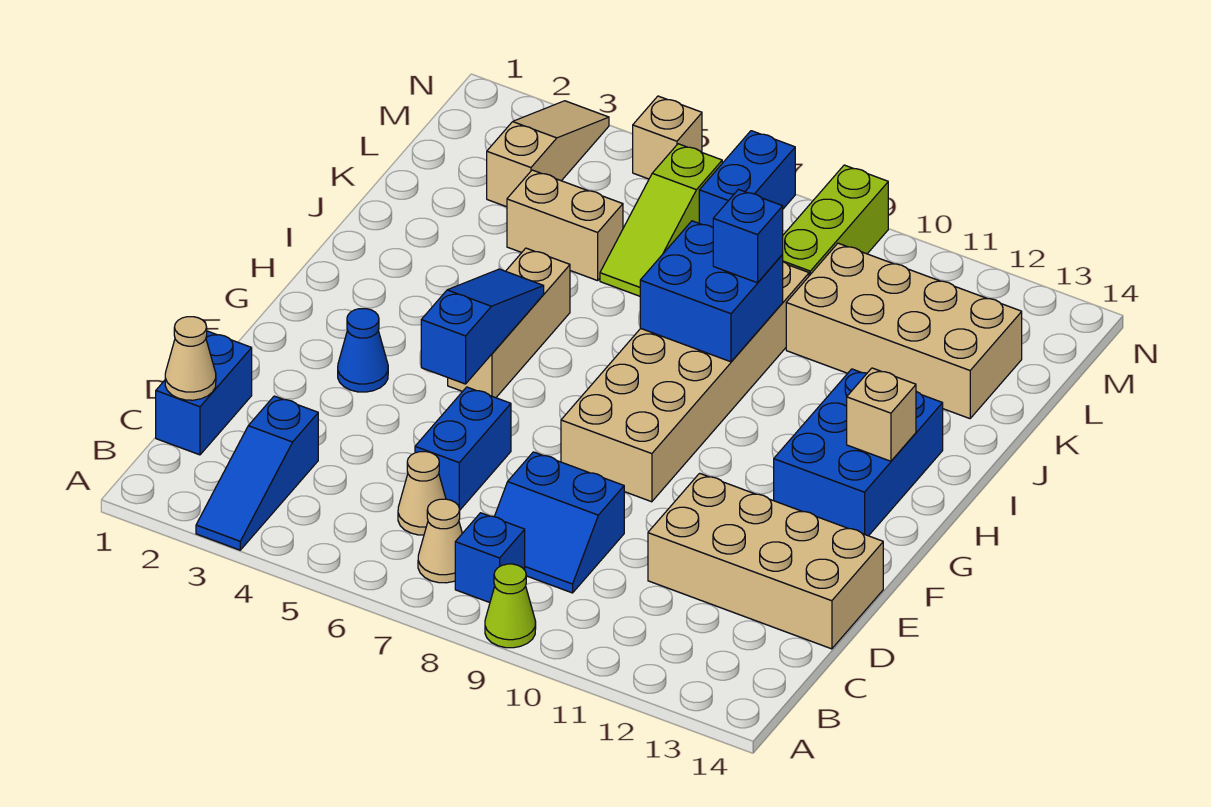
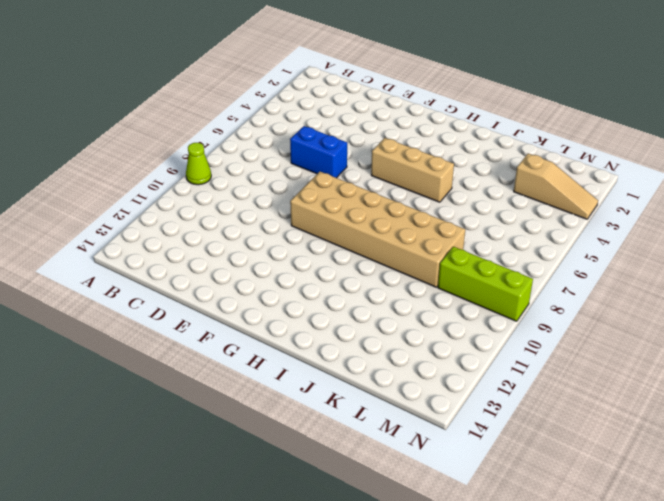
none -> blue slope A3:C3 level 1 top C
none -> tan cone B7 level 1
none -> blue brick B8 level 1

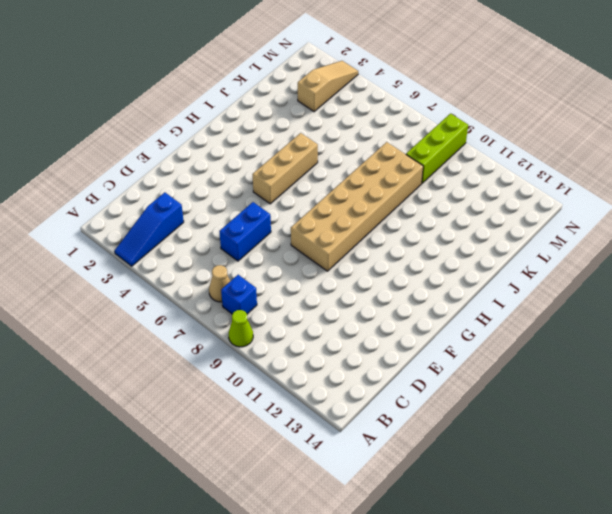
none -> blue brick C1:D1 level 1
none -> tan cone C6 level 1
none -> blue slope C8:D9 level 1 top D

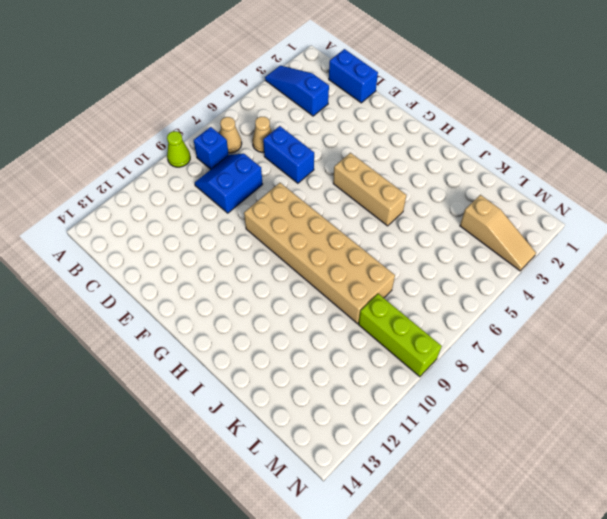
none -> tan brick D11:E14 level 1
none -> blue cone F3 level 1
none -> blue brick G12:I13 level 1

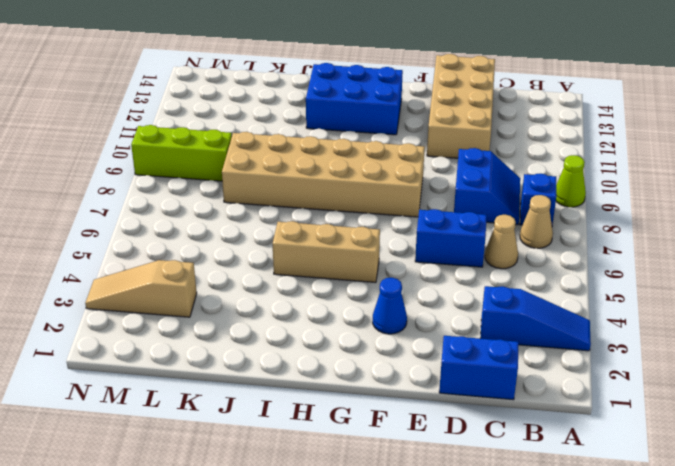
none -> tan brick K4:K5 level 1
none -> lime slope K6:M6 level 1 top M
none -> tan brick K10:L13 level 1

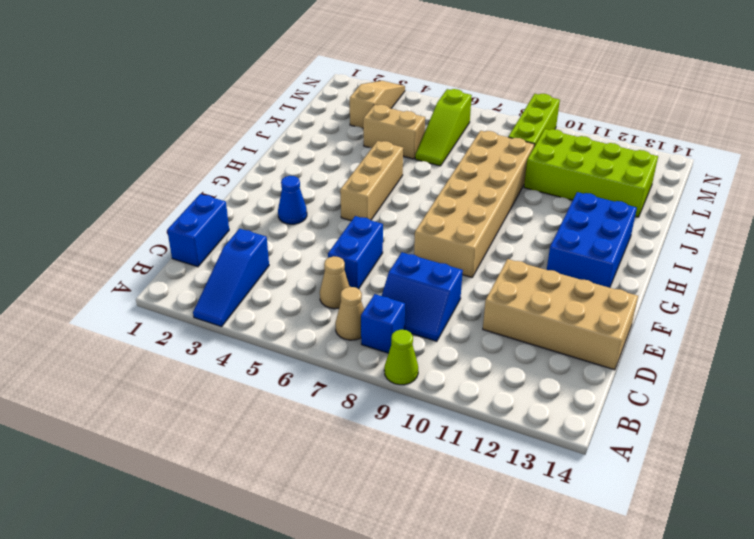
lime brick K10:L13 level 1 -> tan brick K10:L13 level 1
none -> blue brick M7:N7 level 1
none -> tan brick N5 level 1
none -> tan cone C1 level 2

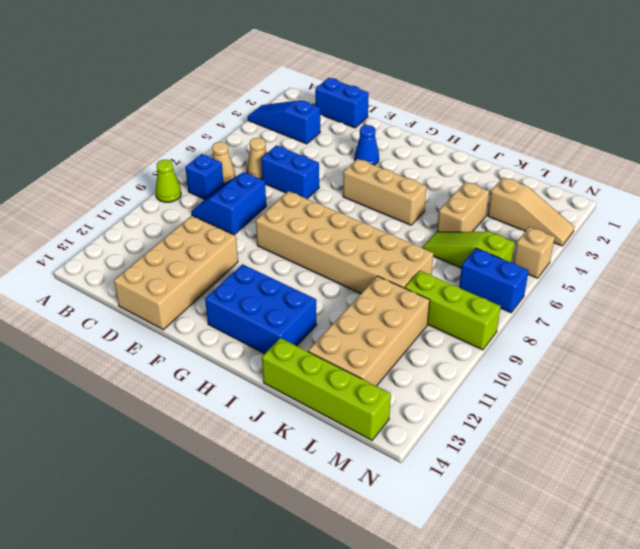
lime brick J14:M14 level 1 -> none
none -> tan cone C1 level 2
none -> blue slope F5:H5 level 2 top F
none -> tan brick H13 level 2

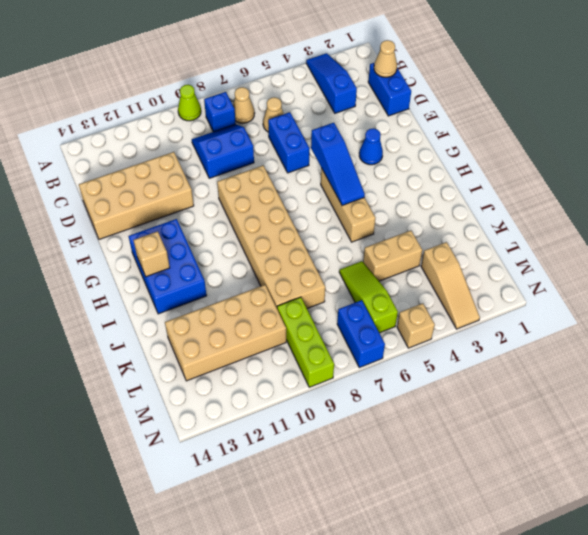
none -> blue brick I8:J9 level 2
none -> blue brick J9 level 3

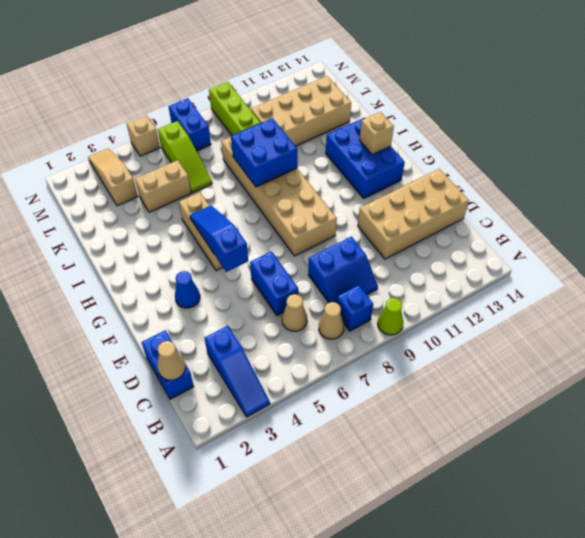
none -> blue brick J9 level 3

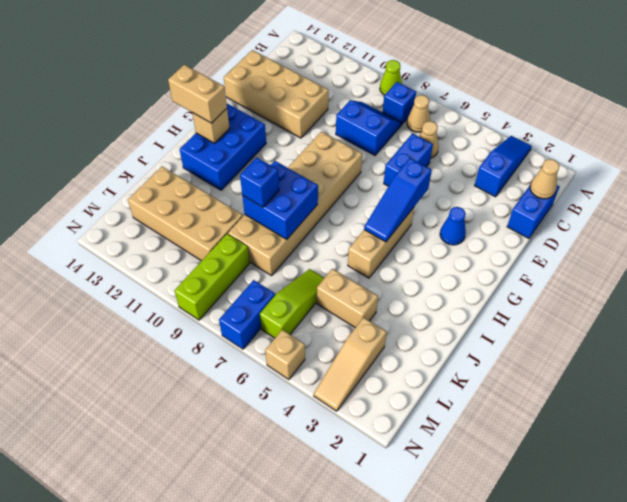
tan brick H13:H14 level 3 -> none

